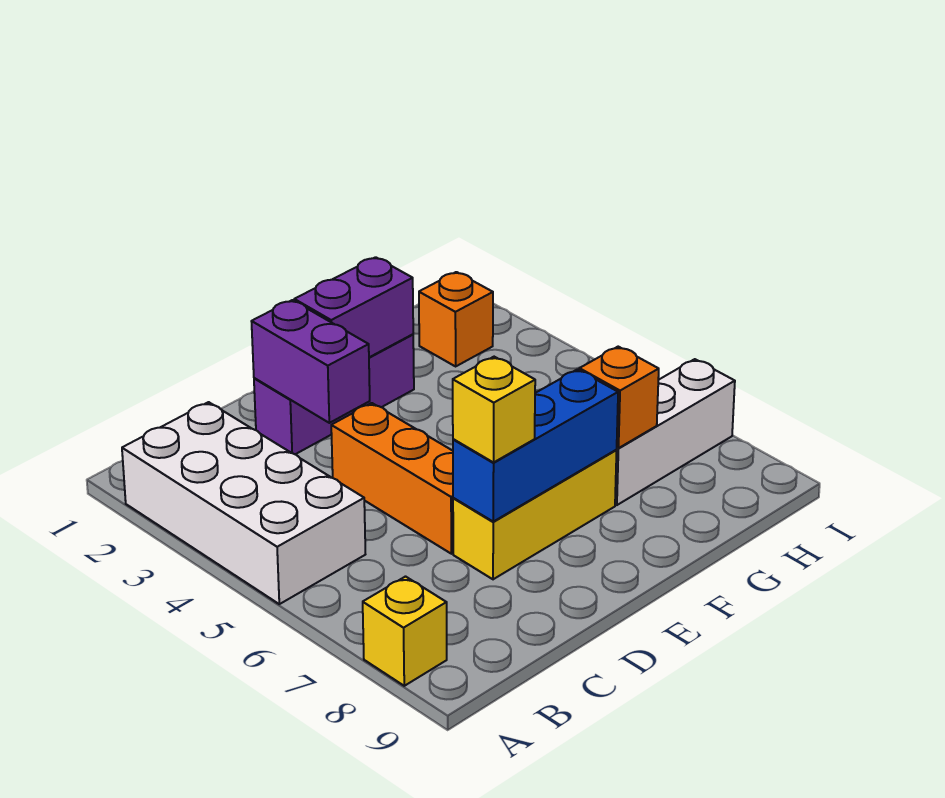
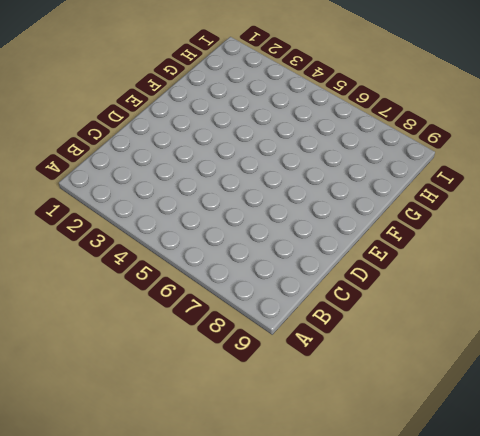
none -> white brick A2:B5 level 1
none -> yellow brick A8 level 1
none -> purple brick D2:F2 level 1

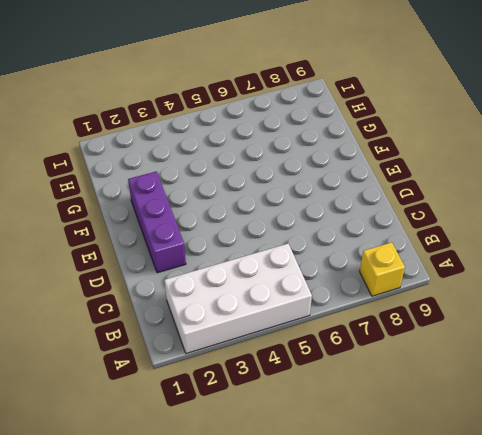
none -> orange brick D4:D6 level 1
none -> yellow brick D7:F7 level 1
none -> white brick G7:I7 level 1

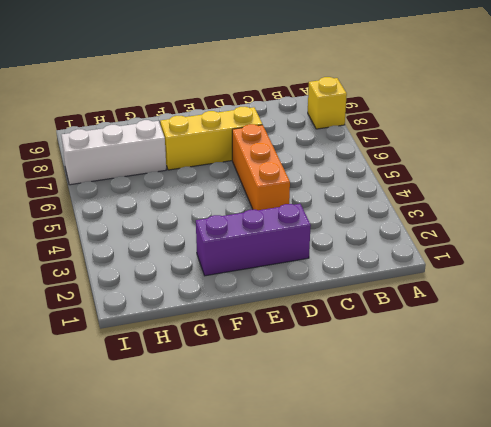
none -> white brick A2:B5 level 1
none -> orange brick H2 level 1
none -> purple brick D2:D3 level 2

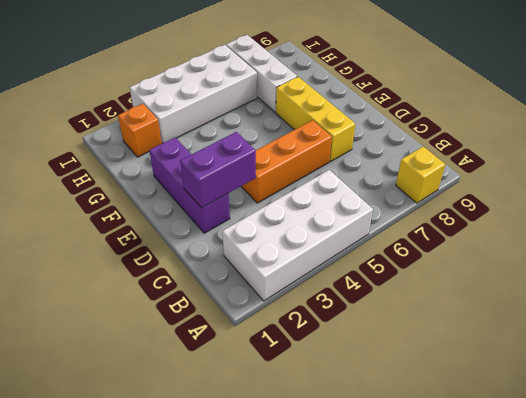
white brick H3:I6 level 1 -> none
none -> blue brick D7:F7 level 2
none -> purple brick E2:F2 level 2
none -> orange brick G7 level 2

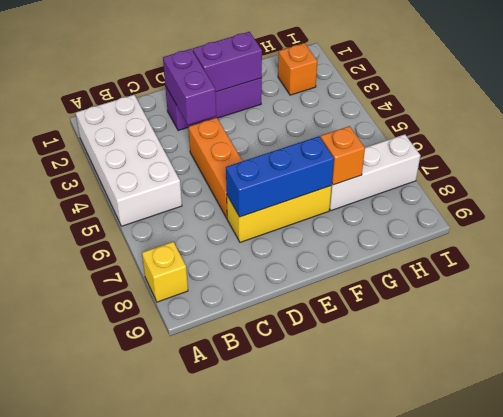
none -> yellow brick D7 level 3

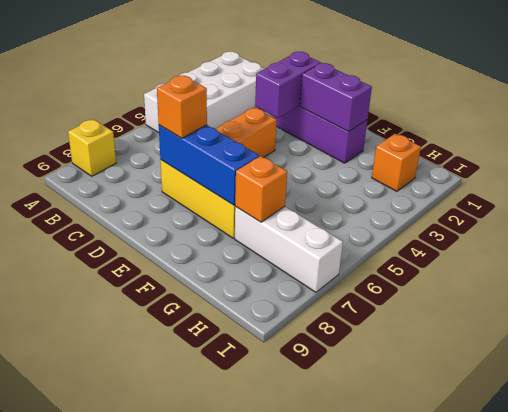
orange brick D7 level 3 -> yellow brick D7 level 3

